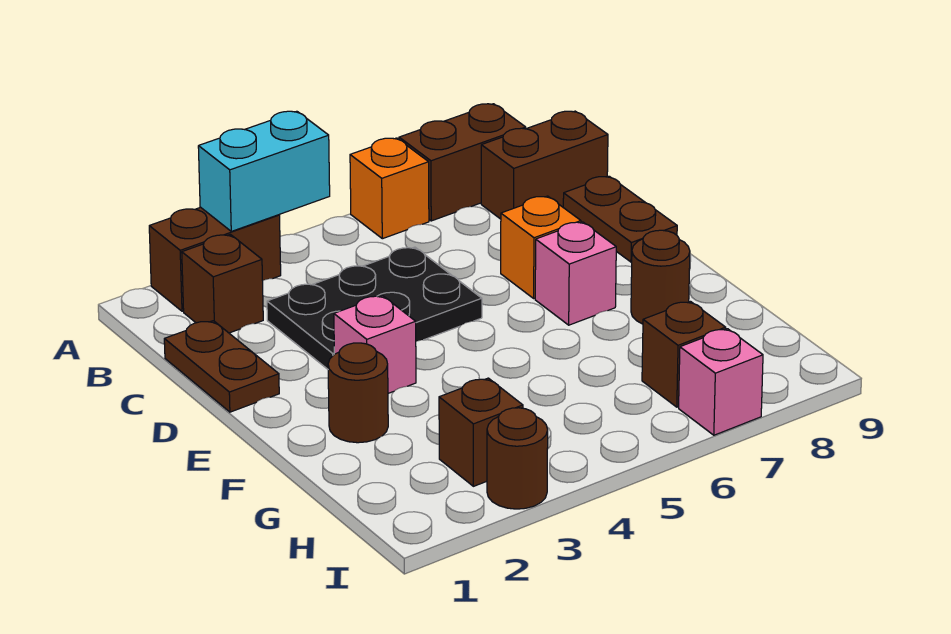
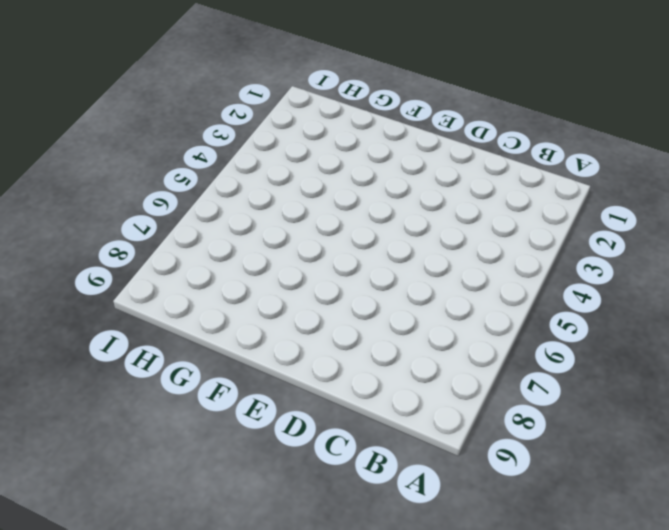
none -> brown brick A2:A3 level 1
none -> orange brick A6 level 1
none -> brown brick A7:A8 level 1

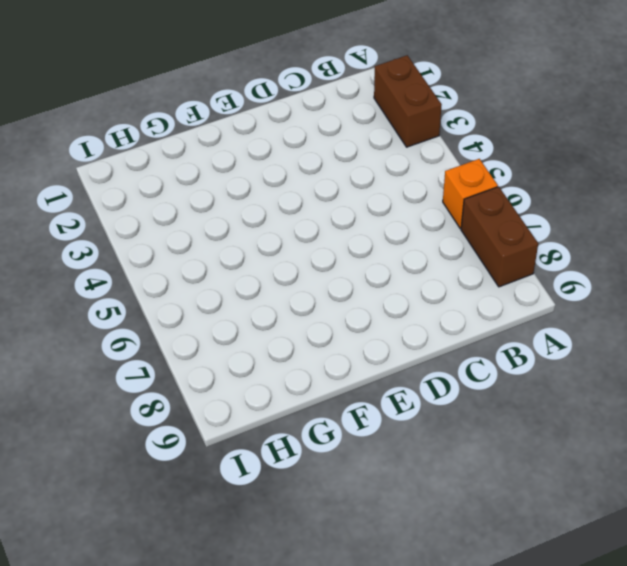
none -> brown brick B2 level 1
none -> brown brick B8:B9 level 1
none -> brown plate C1:D1 level 1

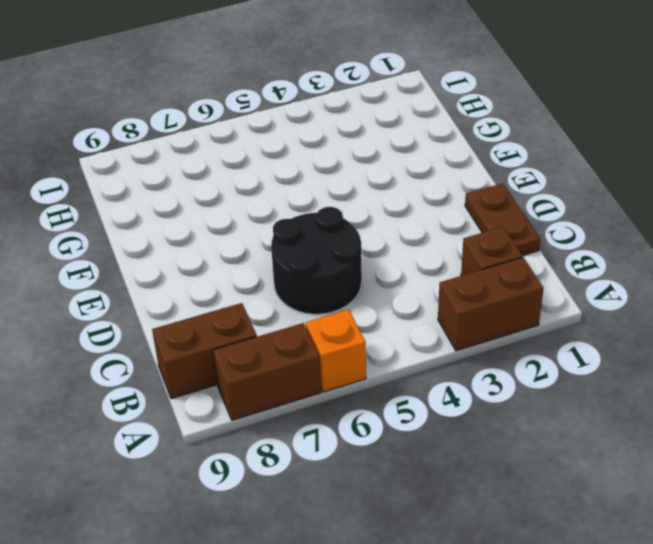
black round brick C5:D6 level 1 -> black plate C3:D5 level 1
none -> brown plate C9:D9 level 1
none -> orange brick D7 level 1
none -> pink brick E3 level 1

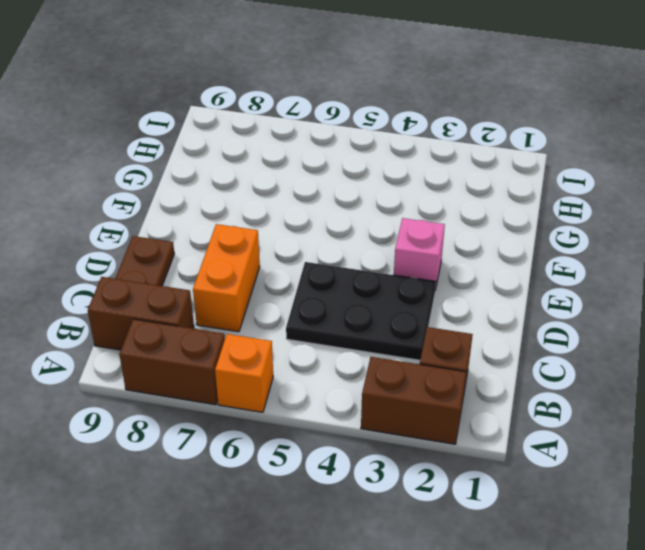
orange brick C7:D7 level 1 -> orange brick D7 level 1
none -> brown plate C1:D1 level 1
none -> pink brick E7 level 1
none -> brown round brick F2 level 1

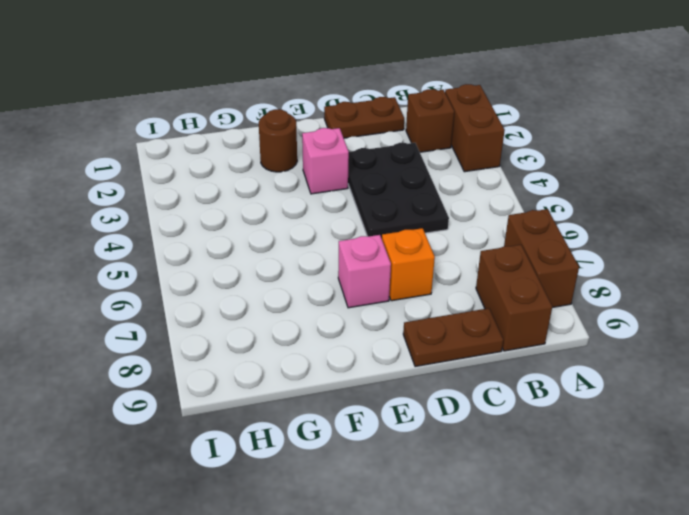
none -> orange brick A6 level 1
none -> brown round brick F8 level 1
none -> brown brick H3 level 1

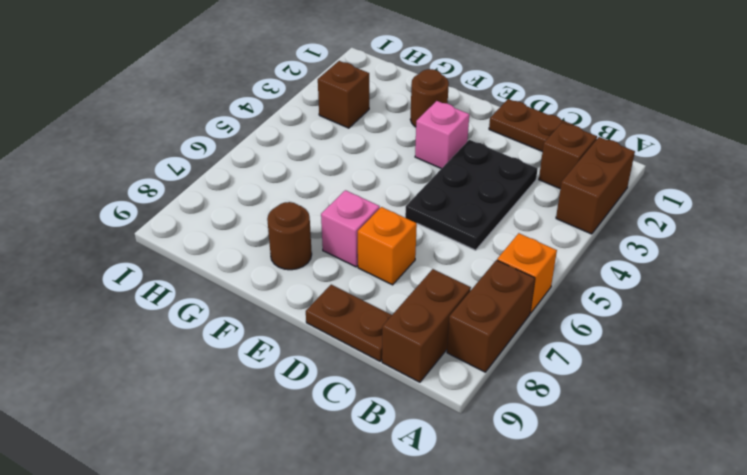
none -> brown brick H7 level 1
none -> brown round brick I3 level 1
none -> pink brick I7 level 1

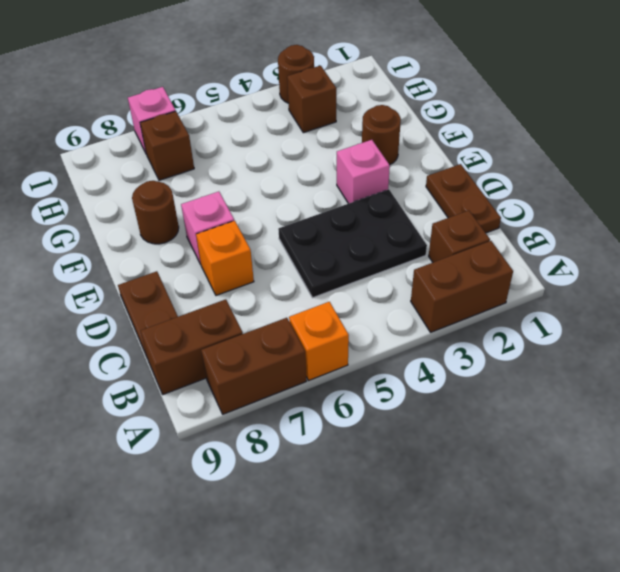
none -> cyan brick A3:A4 level 2

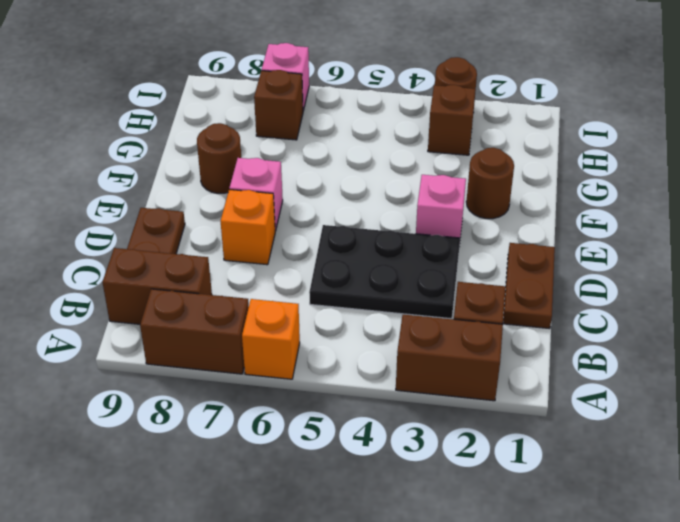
none -> cyan brick A3:A4 level 2

